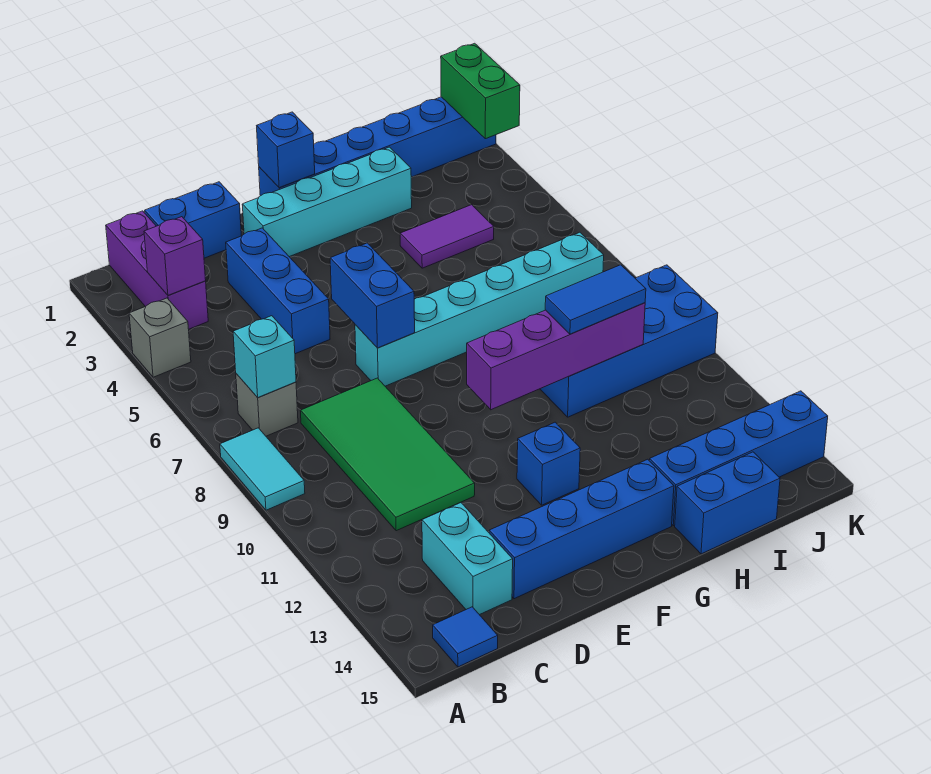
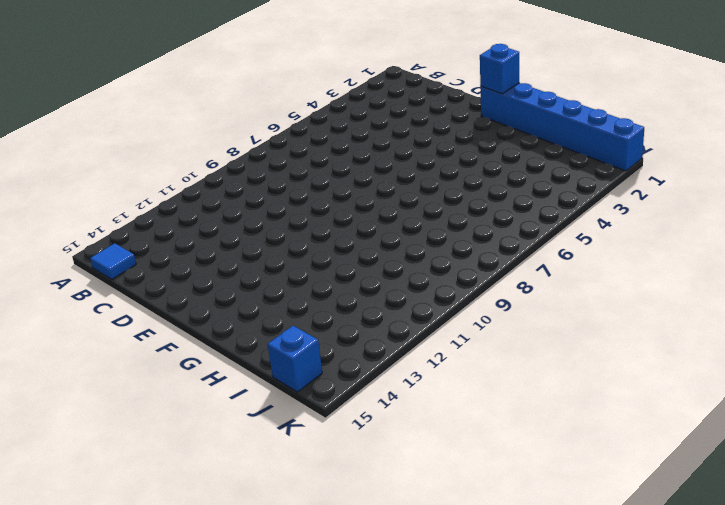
blue brick J15 level 1 -> blue brick F12 level 1
none -> grey brick A4 level 1
none -> cyan tile A8:A9 level 1
none -> purple brick B1:B3 level 1

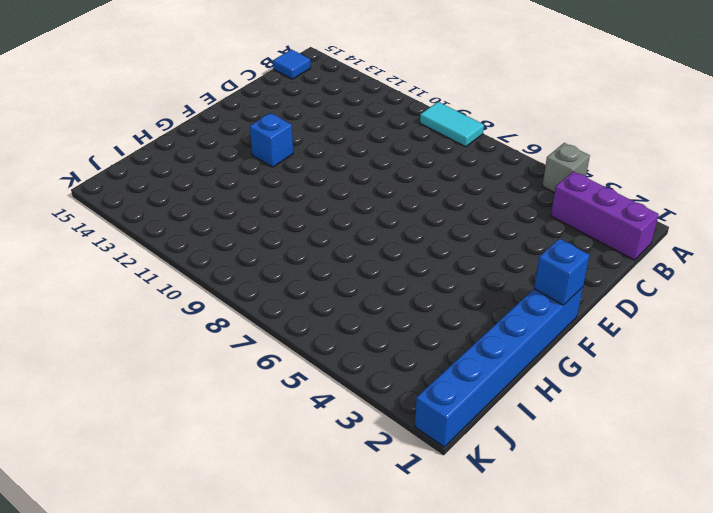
none -> grey brick B7 level 1
none -> blue brick C1:D1 level 1
none -> green tile C8:D11 level 1

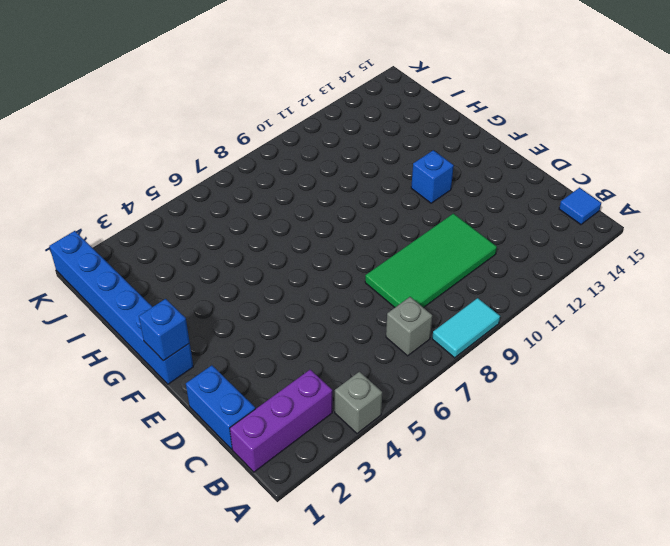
none -> cyan brick C13:C14 level 1
none -> blue brick D3:D5 level 1
none -> blue brick D14:G14 level 1

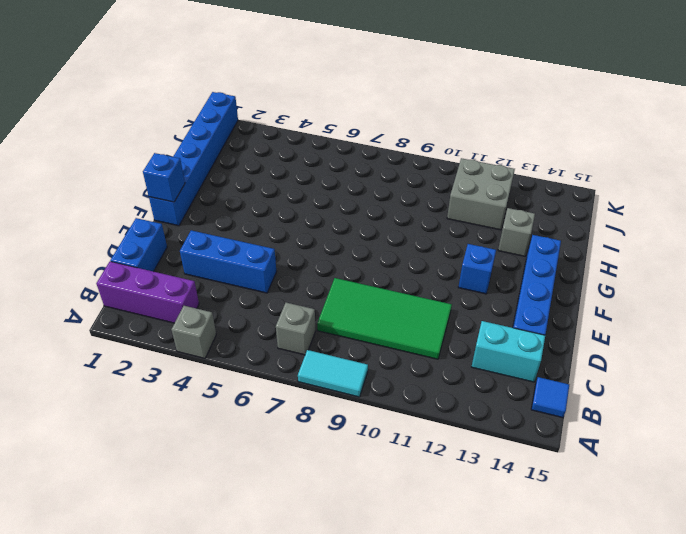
grey brick H13 level 1 -> none
grey brick I11:J12 level 1 -> none
none -> cyan brick E2:H2 level 1
none -> cyan brick E7:J7 level 1
none -> purple tile H4:I4 level 1

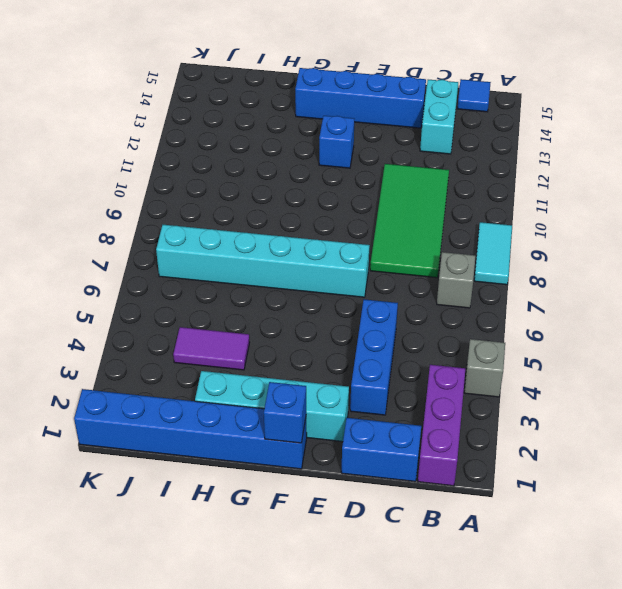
none -> blue brick H9:K10 level 1
none -> blue brick H14:K14 level 1
none -> blue brick H15:I15 level 1

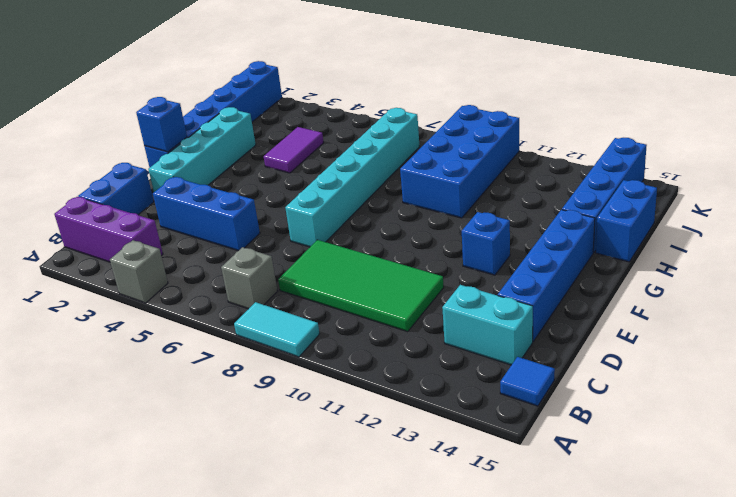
none -> purple brick B3 level 2
none -> cyan brick B7 level 2
none -> blue brick E6:E7 level 2

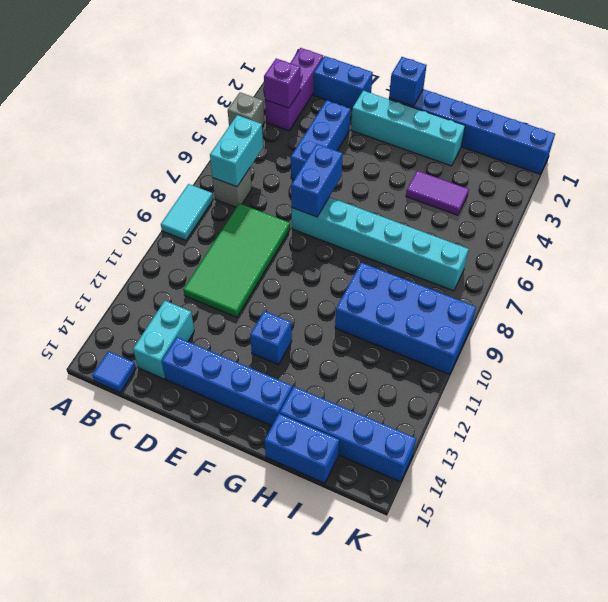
cyan brick B6:B7 level 2 -> cyan brick B7 level 2
none -> purple brick F10:I10 level 2
none -> green brick K1:K2 level 2
none -> blue tile H10:I10 level 3

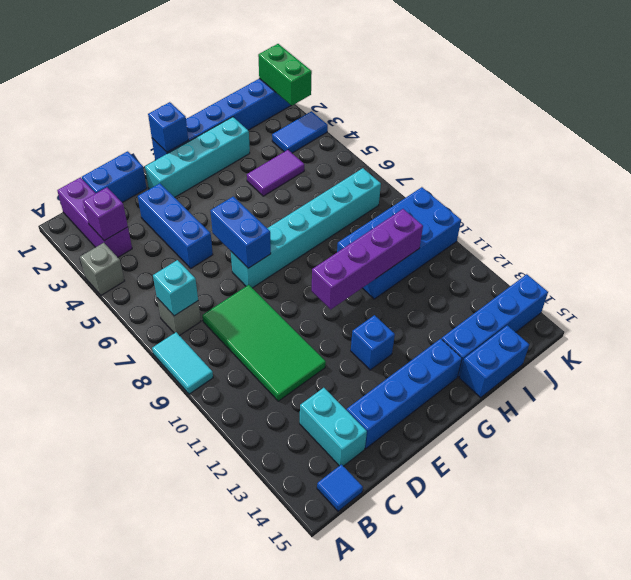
blue tile J3:K3 level 1 -> blue tile H10:I10 level 3

